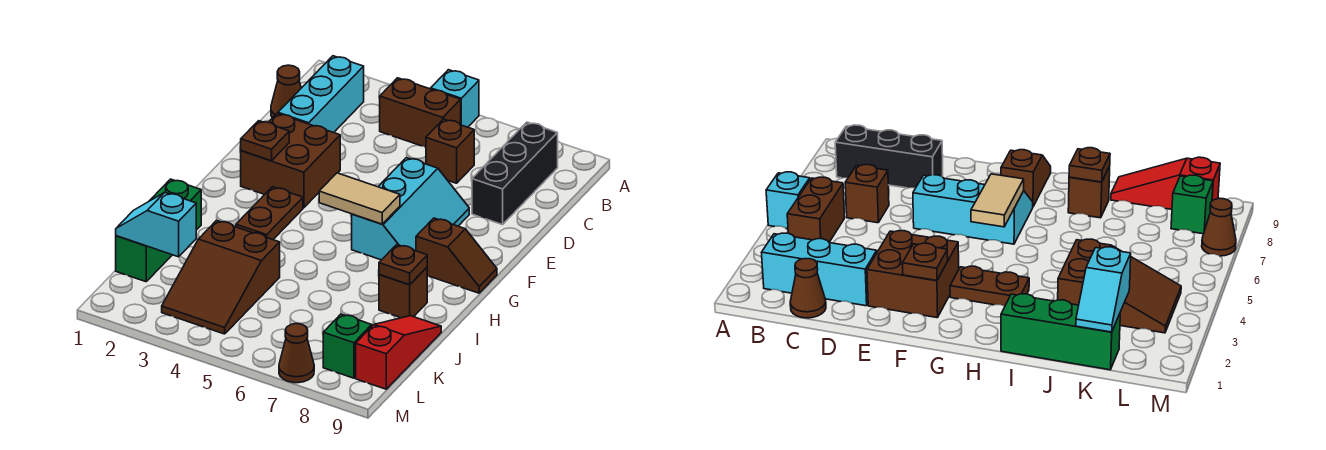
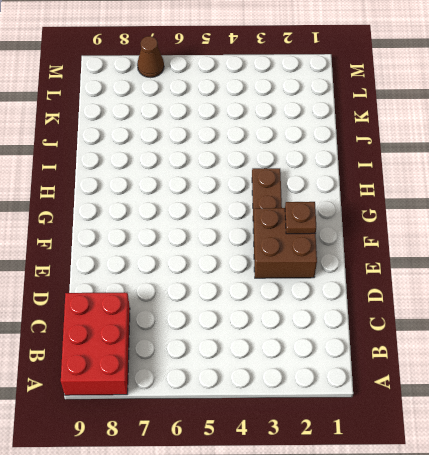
red brick A8:C9 level 1 -> black brick B8:D8 level 1
none -> cyan brick A5 level 1
none -> cyan brick B2:D2 level 1
none -> brown brick B4:B5 level 1

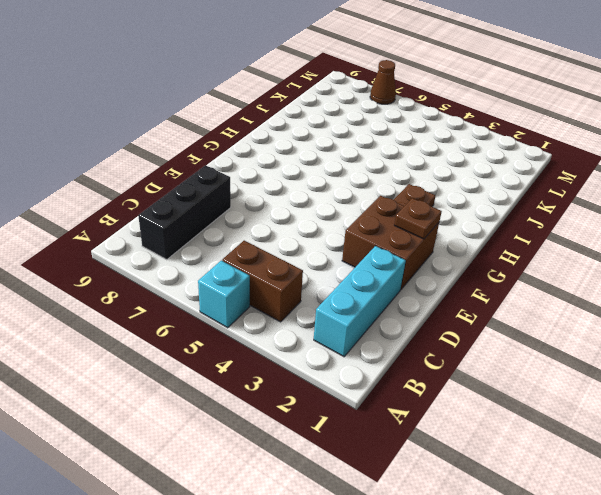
none -> brown cone C1 level 1
none -> brown brick C6 level 1
none -> cyan slope E6:G7 level 1 top 6

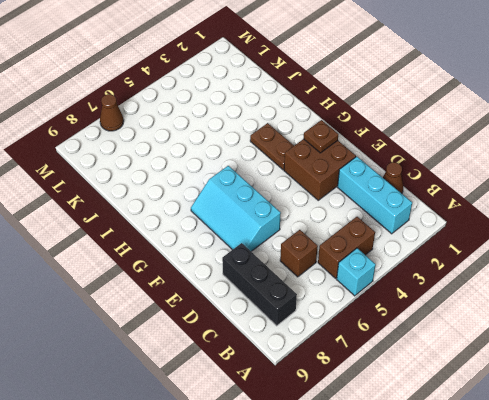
none -> brown slope G8:G9 level 1 top 8
none -> green brick I1:K1 level 1
none -> brown brick I8 level 1

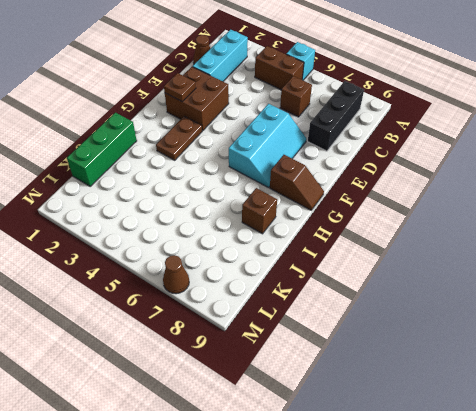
none -> brown slope J3:L4 level 1 top J
none -> red slope J9:L9 level 1 top L
none -> green brick L8 level 1

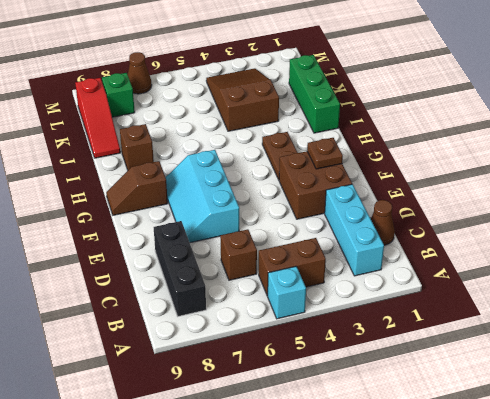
none -> tan tile G5:G6 level 2
none -> brown plate I8 level 2
none -> cyan slope K1:K2 level 2 top 2

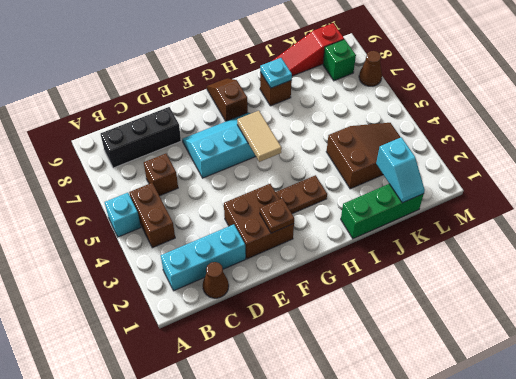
cyan plate I8 level 2 -> brown plate I8 level 2

